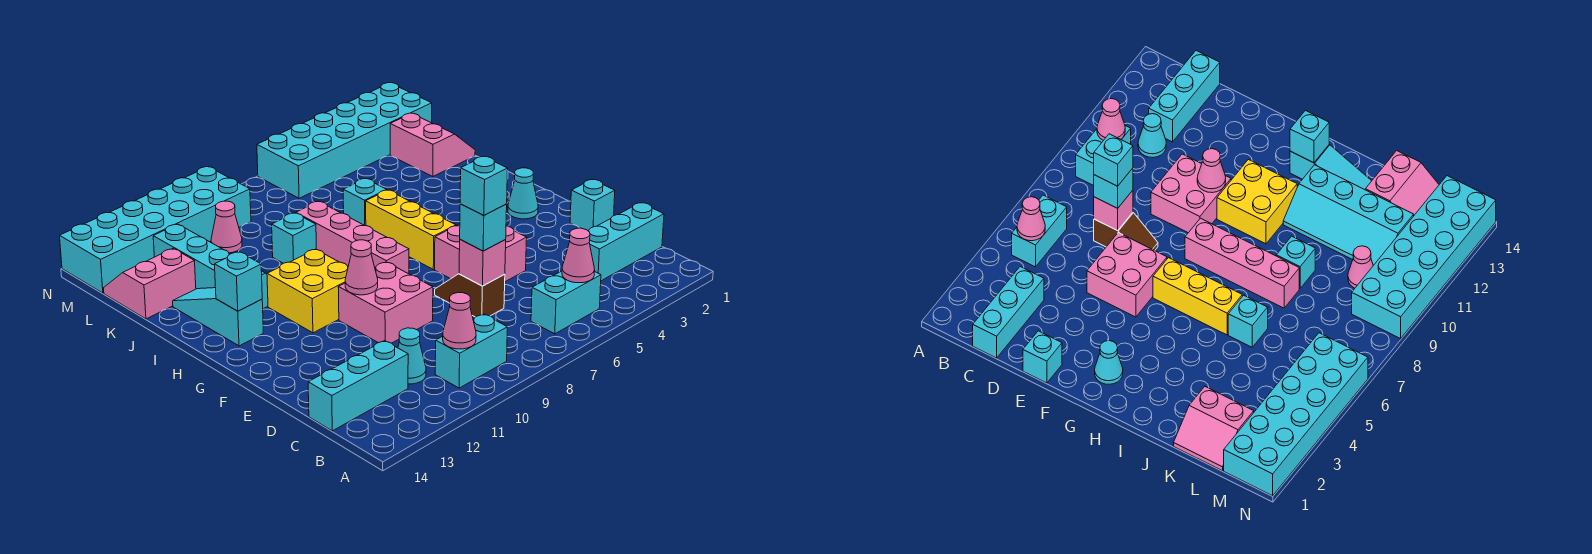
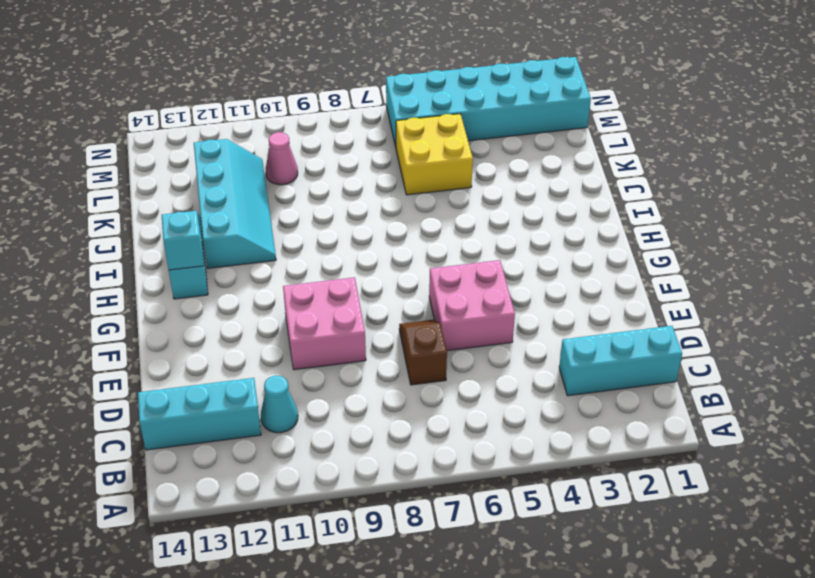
yellow brick K5:L6 level 1 -> yellow brick G10:H11 level 1
none -> cyan brick B5:B6 level 1
none -> cyan brick B9:B10 level 1
none -> cyan brick E1 level 1

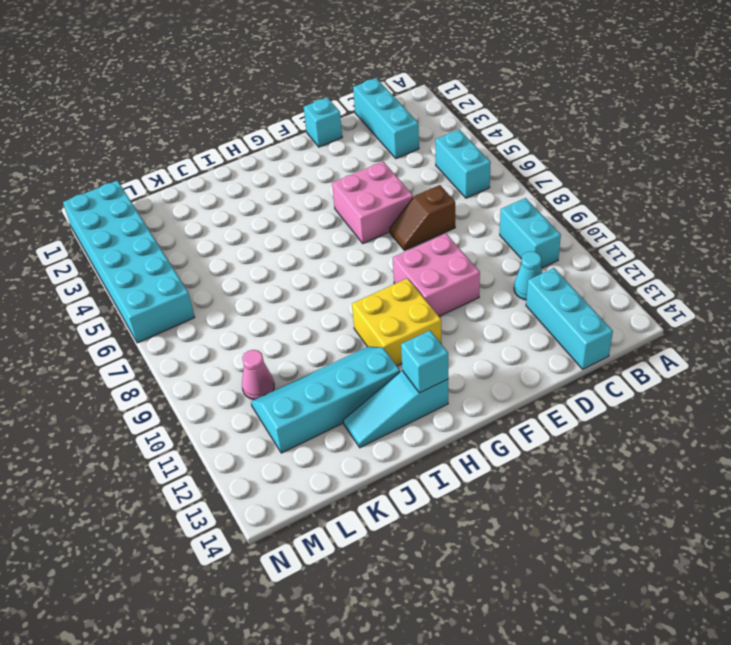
none -> cyan cone G2 level 1
none -> yellow brick G6:I6 level 1
none -> pink brick G8:J8 level 1

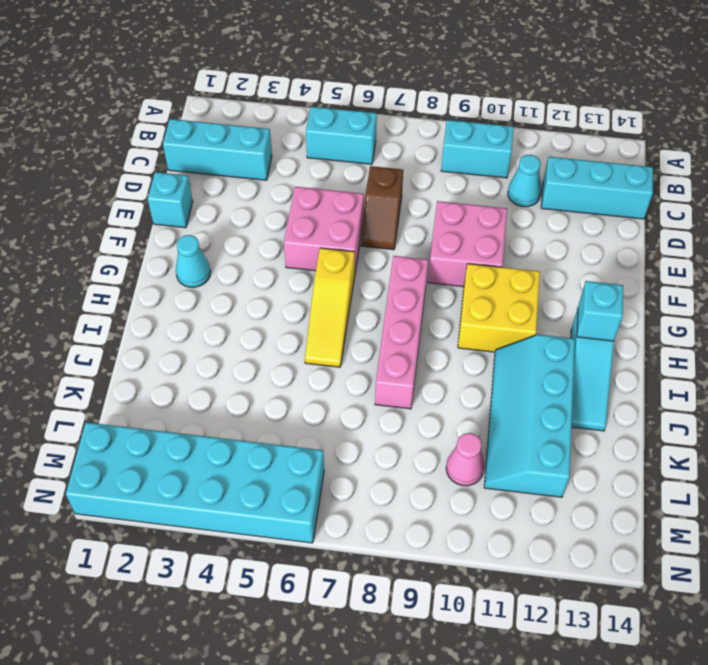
yellow slope G6:I6 level 1 top G -> yellow brick G6:I6 level 1
none -> cyan brick J6 level 1
none -> cyan brick J9 level 1
none -> pink slope K1:L2 level 1 top 2

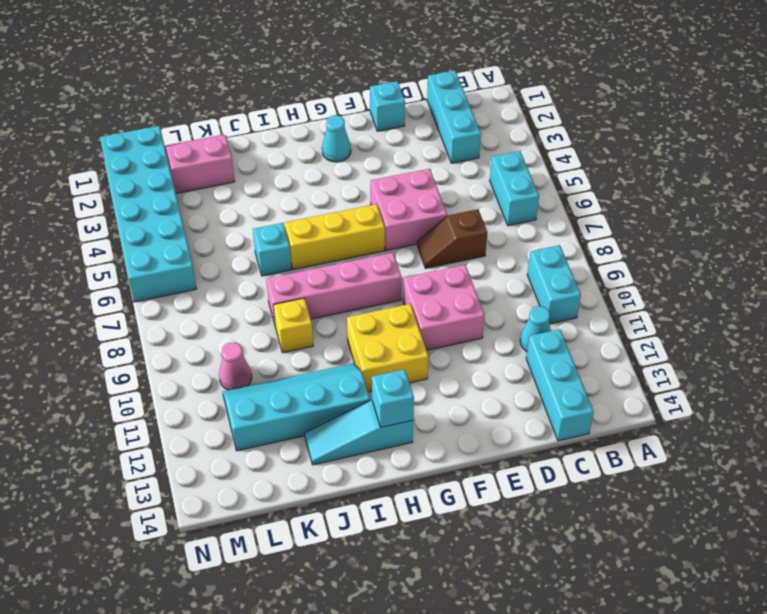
yellow brick J9 level 1 -> cyan brick J9 level 1
none -> pink slope K13:L14 level 1 top K
none -> cyan brick M9:N14 level 1
none -> pink cone B5 level 2

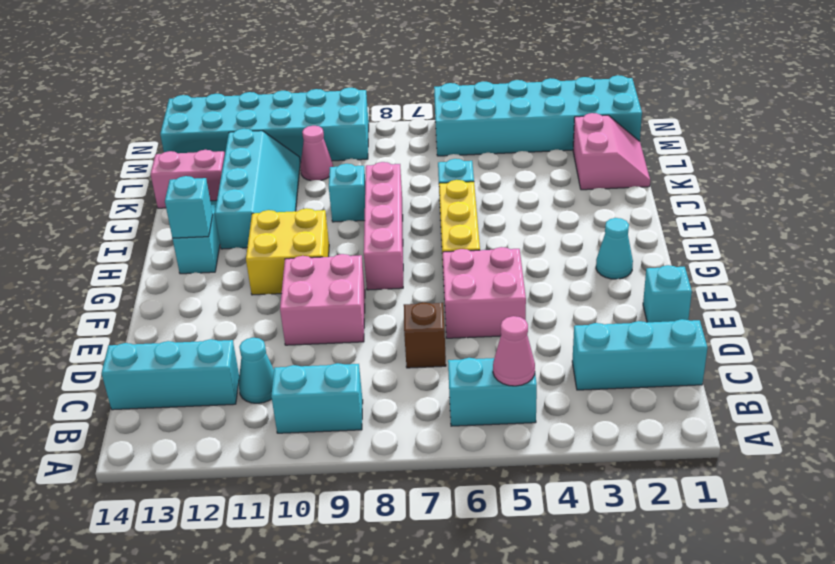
none -> pink cone B10 level 2
none -> pink brick D7 level 2
none -> pink cone F10 level 2

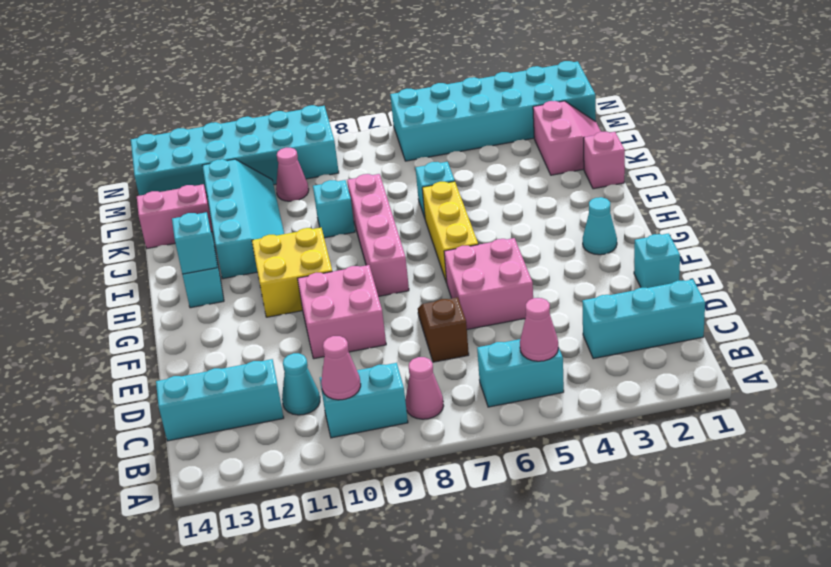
pink cone B8 level 1 -> pink cone F10 level 2
pink brick J1 level 1 -> pink brick D7 level 2
none -> cyan brick D7 level 3
none -> cyan brick D7 level 4

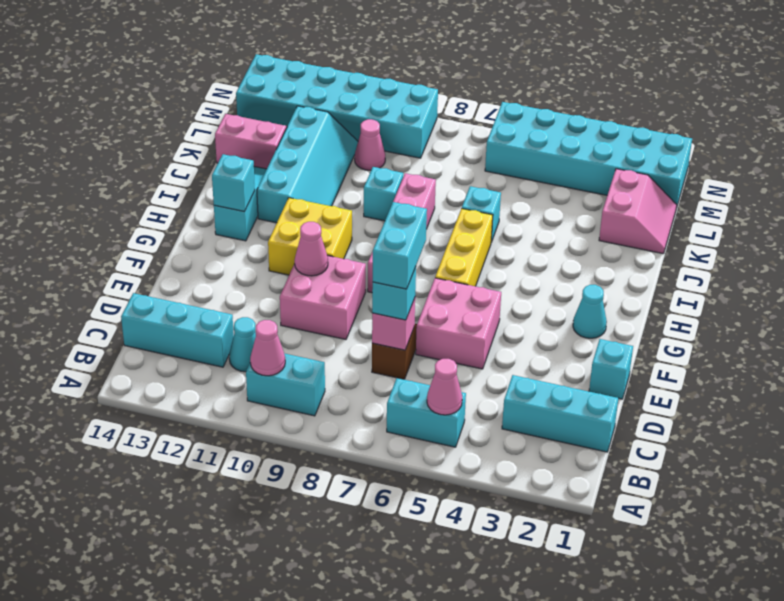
cyan brick D7:E7 level 4 -> cyan brick D7 level 4

